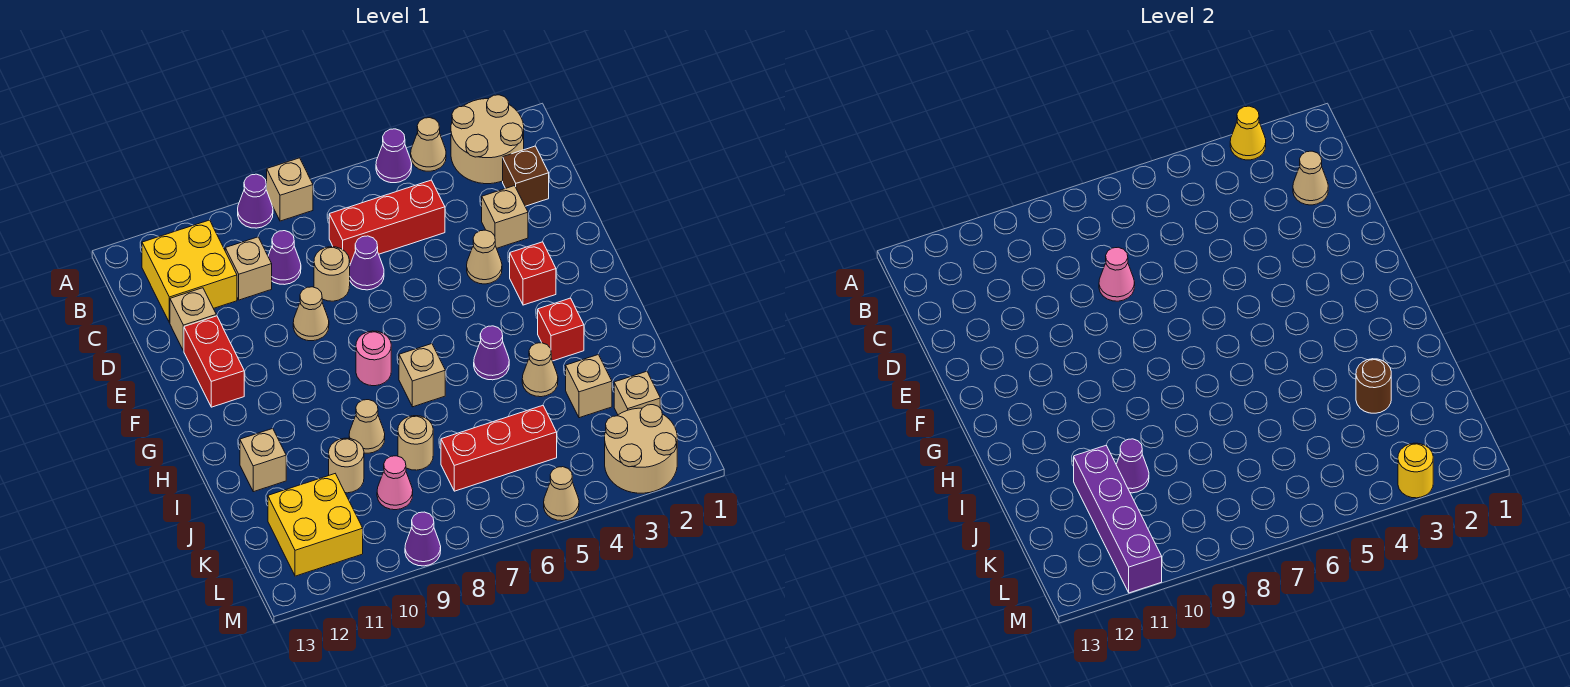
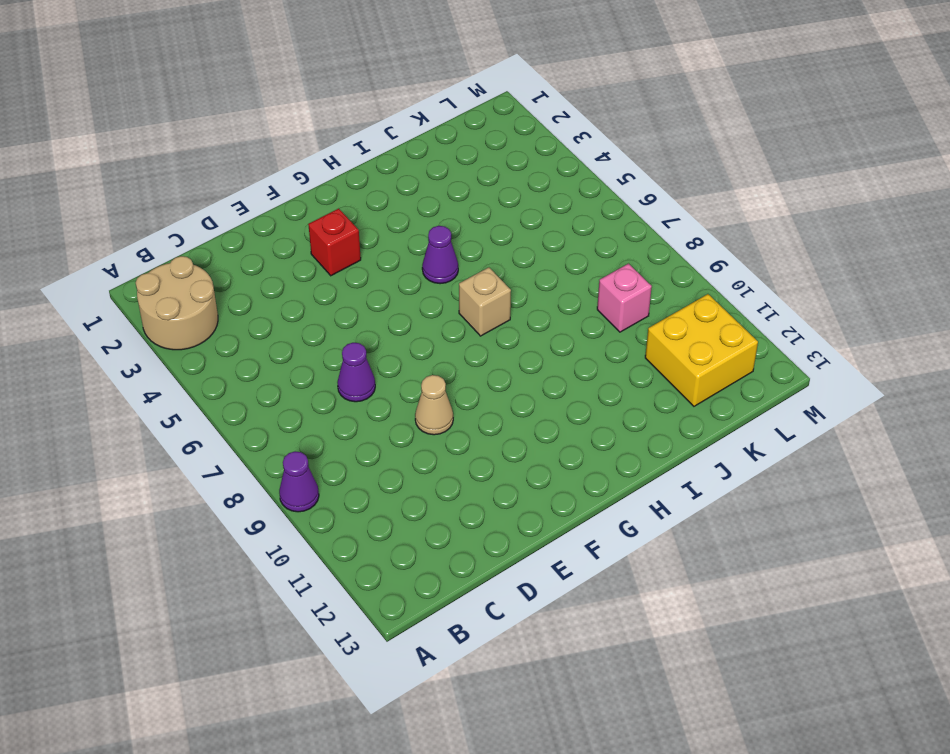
pink brick K9 level 1 -> pink cone K9 level 1
none -> tan cone A4 level 1
none -> purple cone A5 level 1
none -> tan brick A8 level 1
none -> yellow brick B11:C12 level 1

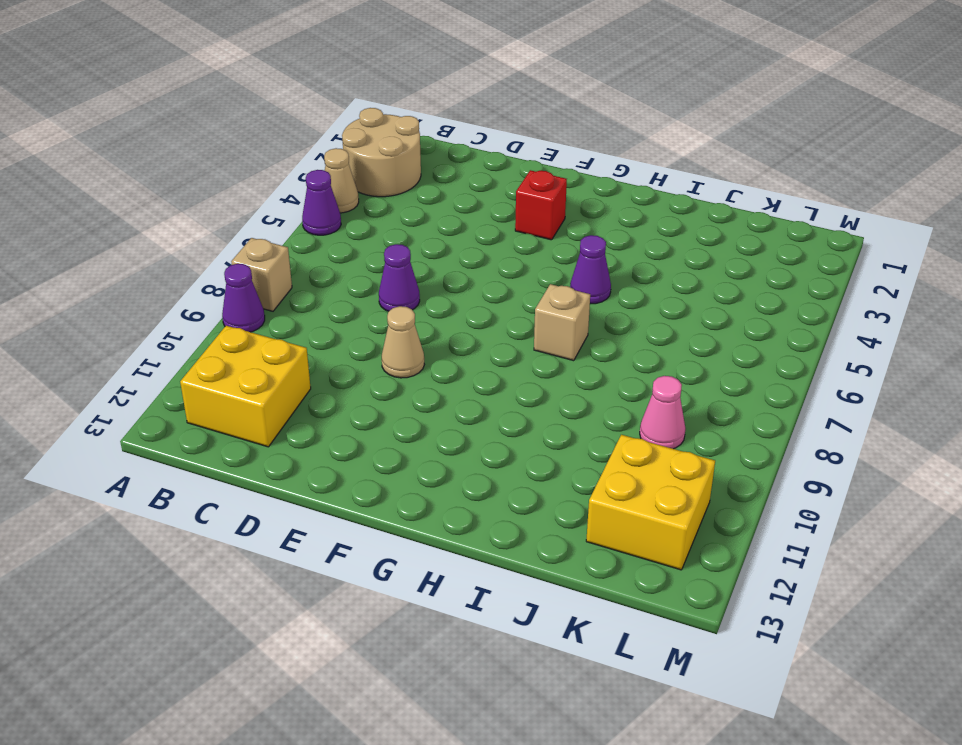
none -> brown brick C2 level 1
none -> red brick C5:C7 level 1
none -> purple cone C9 level 1
none -> tan brick C10 level 1

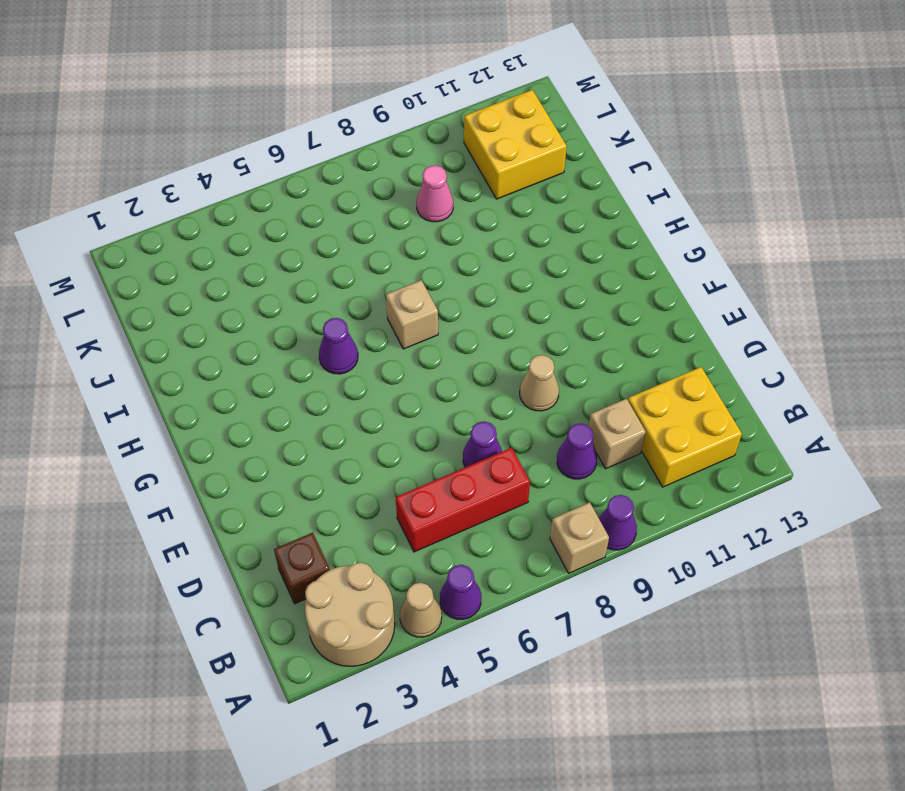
none -> tan brick D3 level 1
none -> tan round brick D8 level 1
none -> tan brick D12 level 1
none -> tan cone E4 level 1

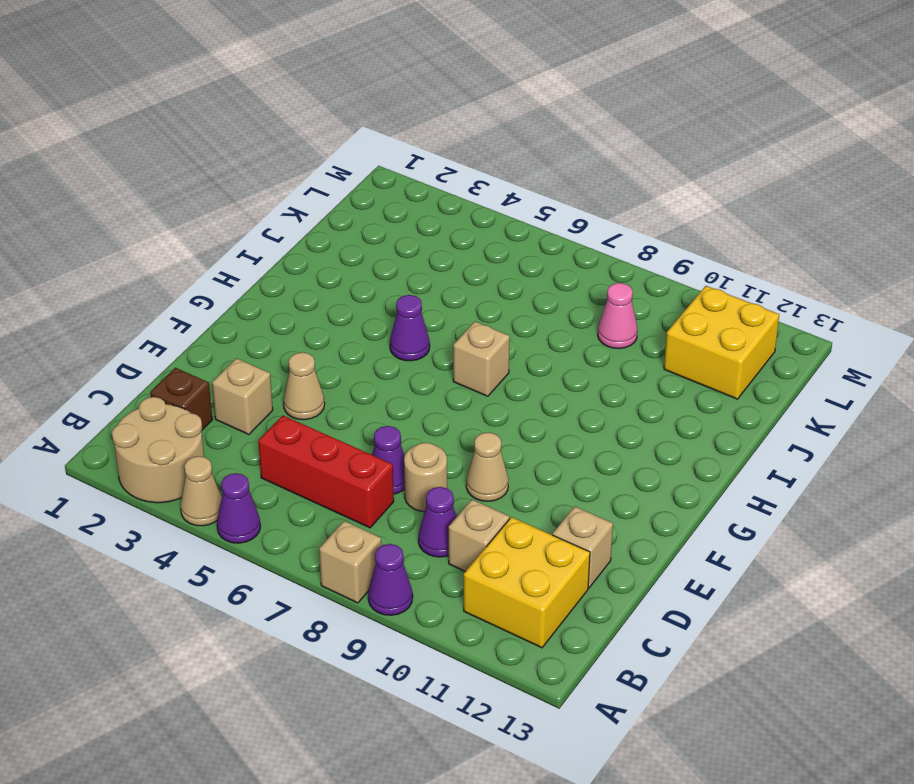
none -> red brick E12:F12 level 1
none -> red brick F3 level 1
none -> pink round brick G8 level 1
none -> red brick H3 level 1

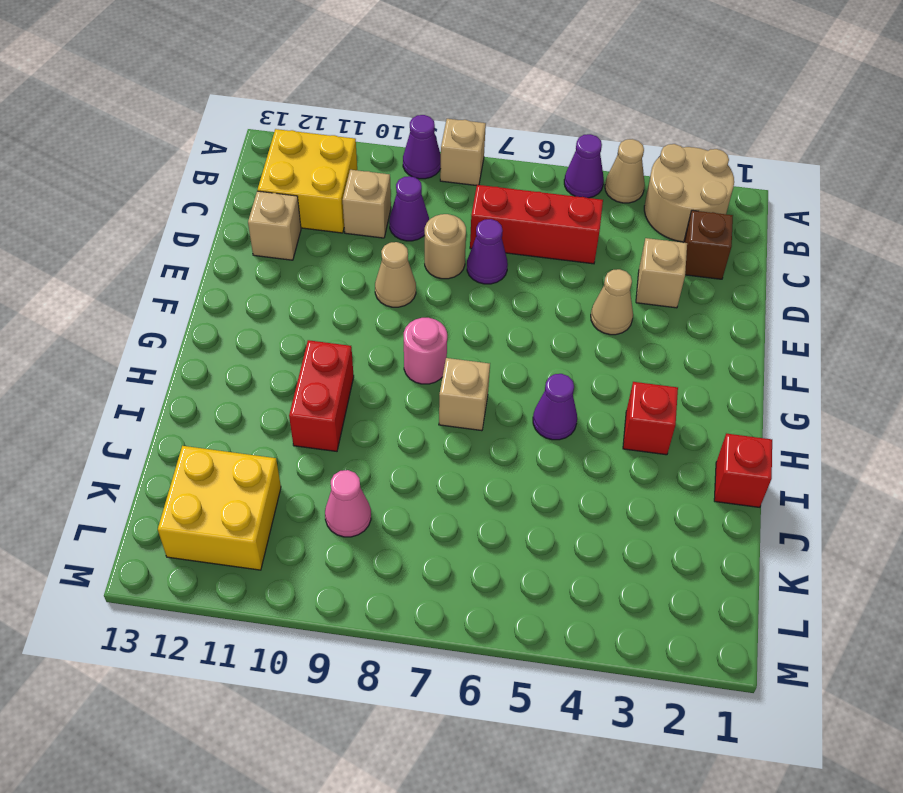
red brick H10:I10 level 1 -> red brick E12:F12 level 1
red brick I1 level 1 -> red brick F3 level 1
none -> tan cone I4 level 1
none -> tan cone I9 level 1
none -> tan brick I12 level 1
none -> tan brick J3 level 1

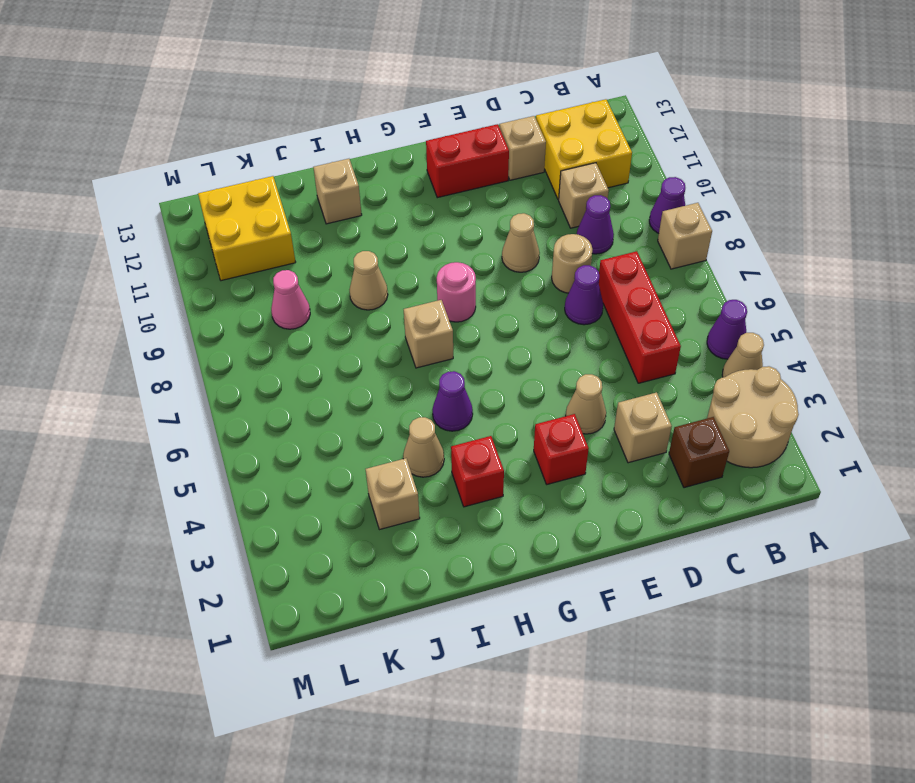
none -> tan round brick J8 level 1
none -> tan round brick J10 level 1
none -> tan brick K2 level 1
none -> red brick K5:K7 level 1

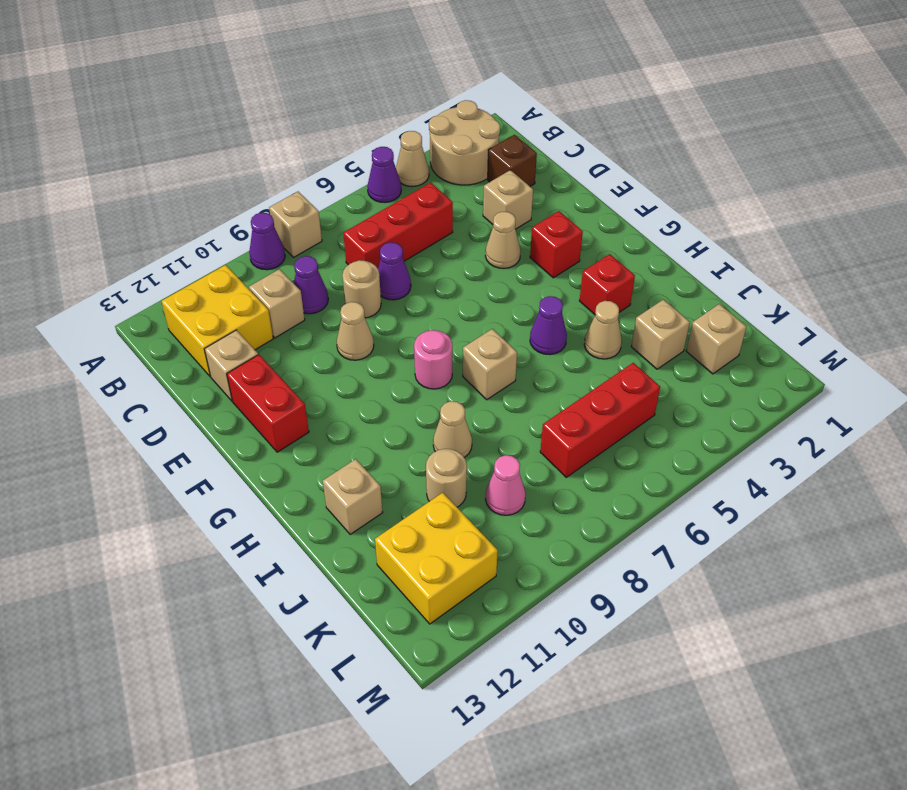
none -> tan round brick J8 level 1
none -> tan round brick L2:M3 level 1
none -> tan cone M5 level 1
none -> purple cone M9 level 1

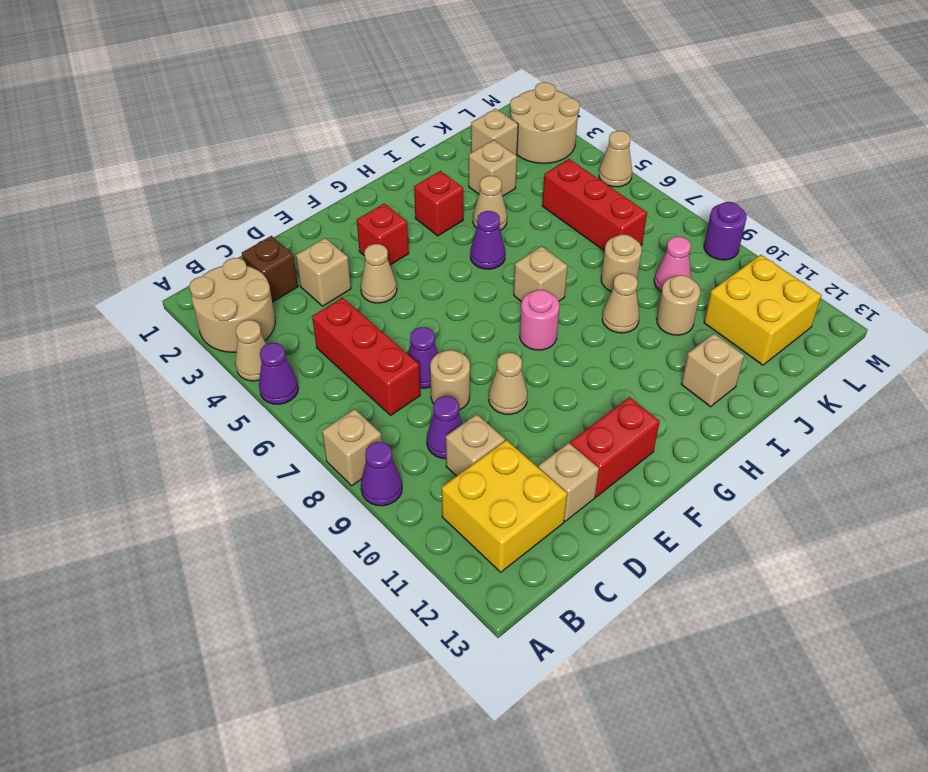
purple round brick M9 level 1 -> purple cone M9 level 1
none -> yellow cone A3 level 2
none -> tan cone C2 level 2
none -> pink cone D8 level 2
none -> brown round brick J3 level 2

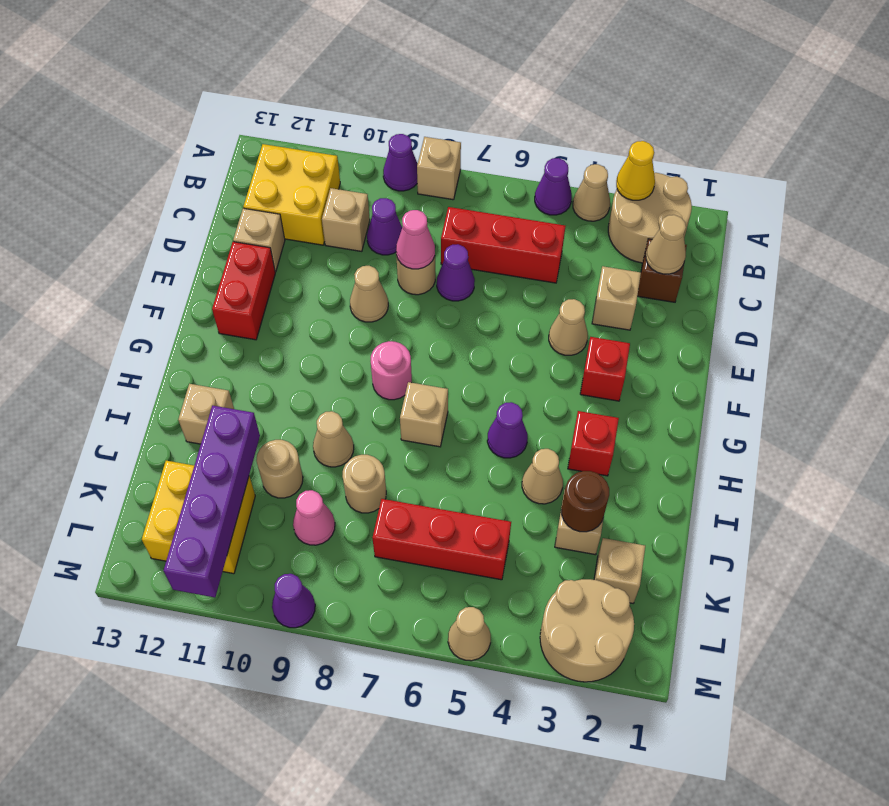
none -> purple cone J10 level 2
none -> yellow round brick M3 level 2

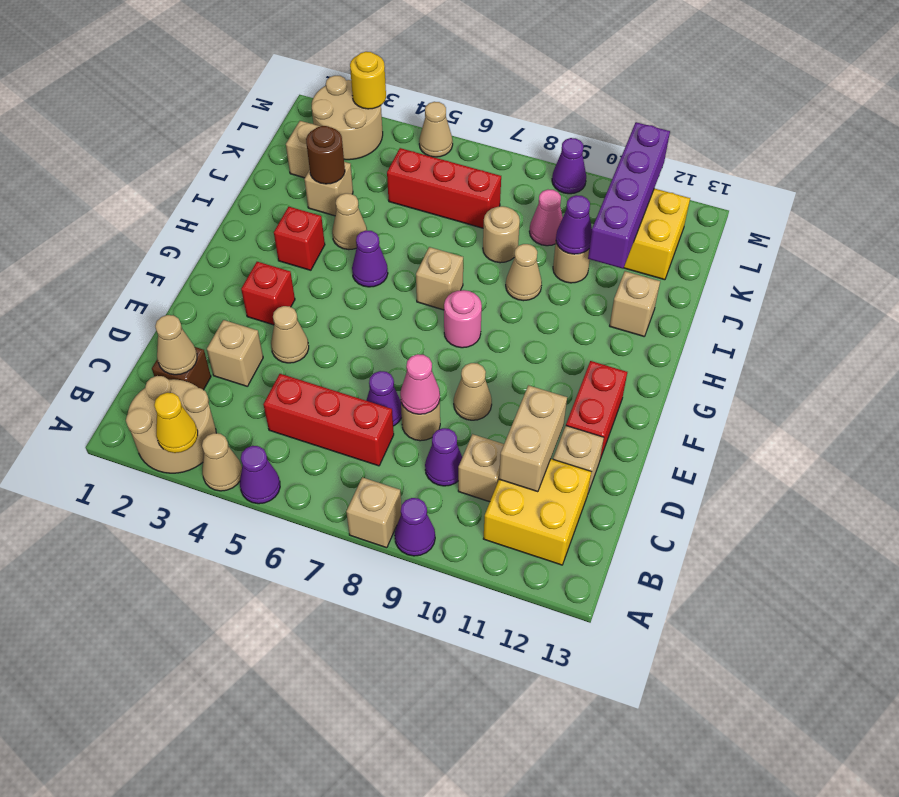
tan brick C11:D11 level 2 -> none

